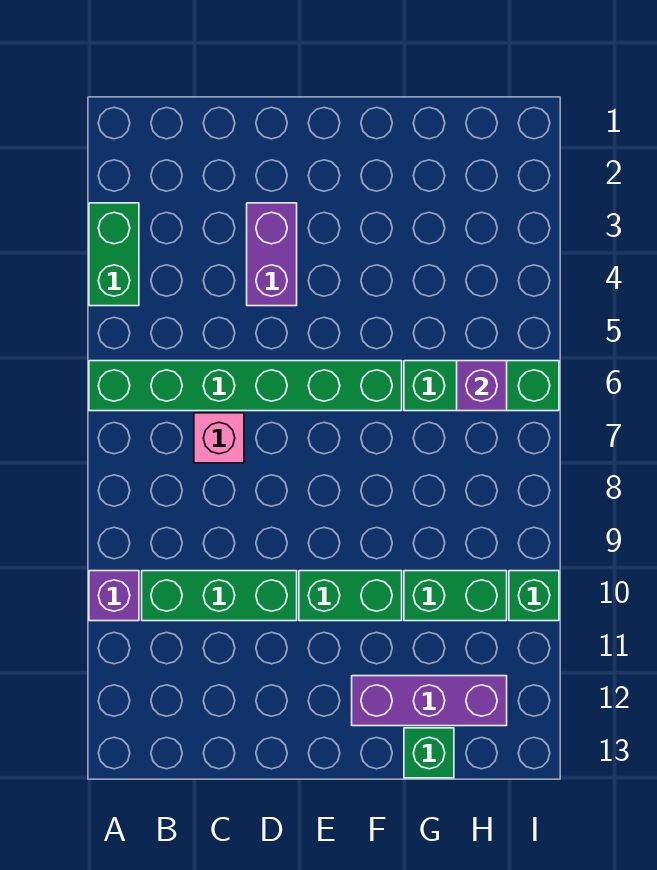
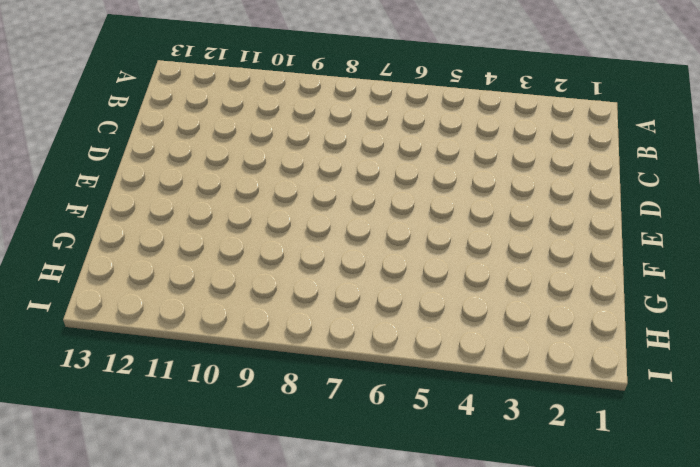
none -> green brick A3:A4 level 1
none -> green brick A6:F6 level 1
none -> purple brick A10 level 1

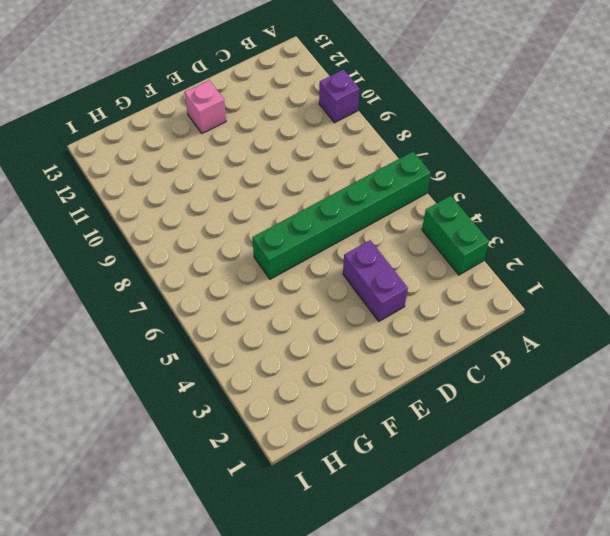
pink brick E12 level 1 -> pink brick C7 level 1
none -> green brick B10:D10 level 1
none -> green brick E10:F10 level 1
none -> purple brick F12:H12 level 1

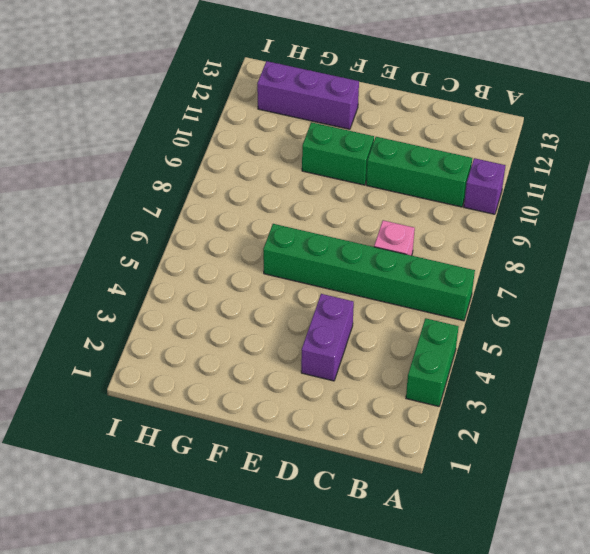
none -> green brick G6:I6 level 1
none -> green brick G10:H10 level 1
none -> green brick G13 level 1

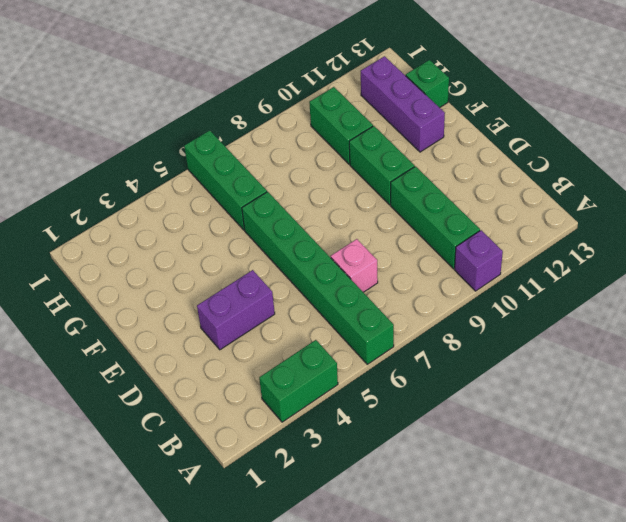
none -> green brick I10 level 1
none -> purple brick H6 level 2

